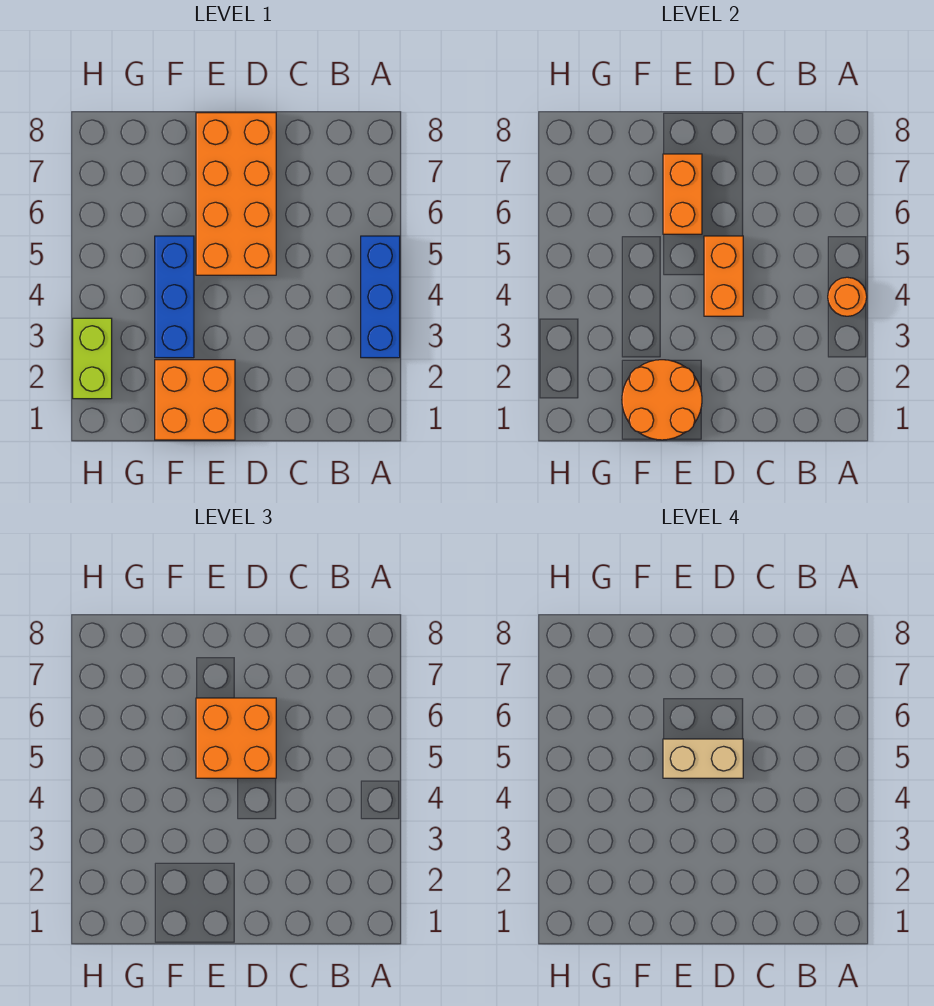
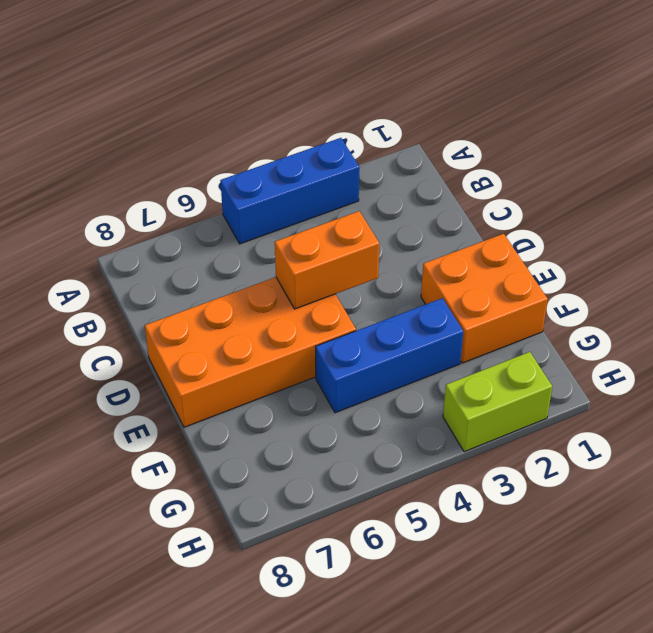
none -> orange round brick A4 level 2
none -> orange round brick E1:F2 level 2

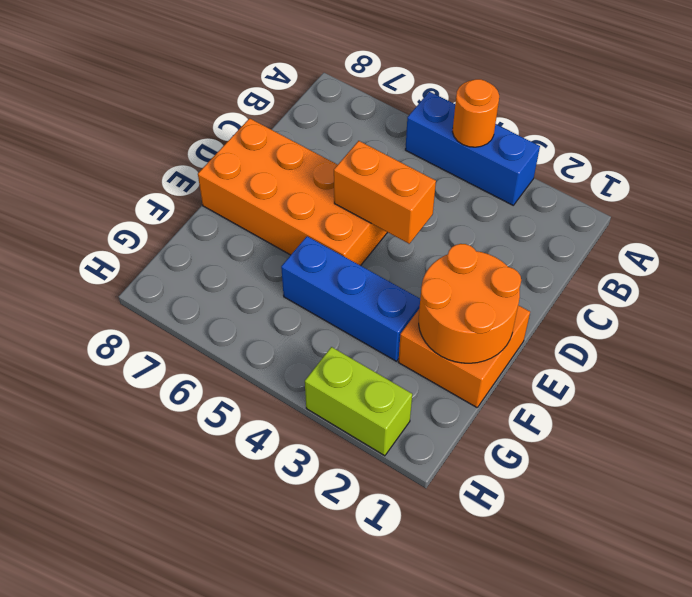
none -> orange brick E6:E7 level 2
none -> orange brick D5:E6 level 3

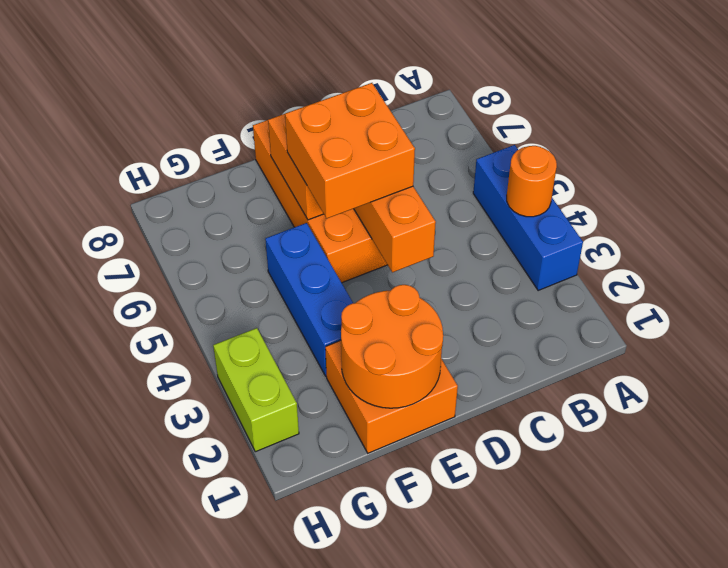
none -> tan brick D5:E5 level 4

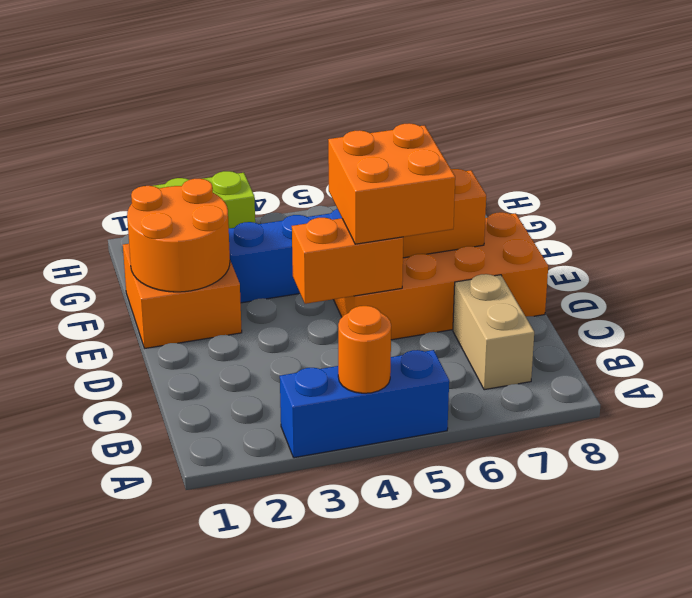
tan brick B7:C7 level 1 -> tan brick D5:E5 level 4

